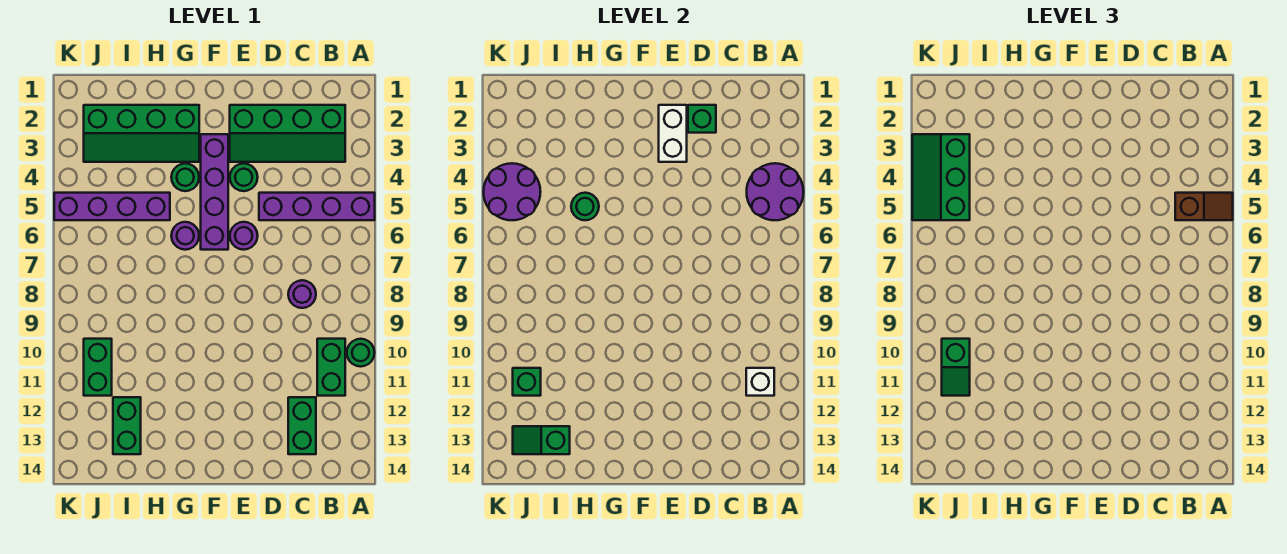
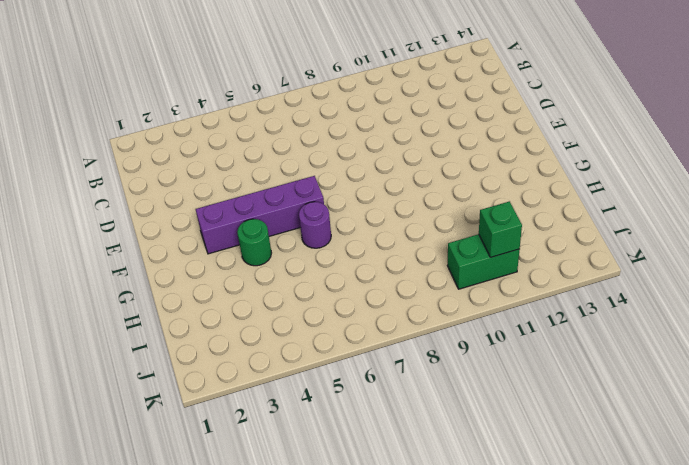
none -> purple brick A5:D5 level 1
none -> green round brick A10 level 1
none -> green slope B2:E3 level 1 top 2

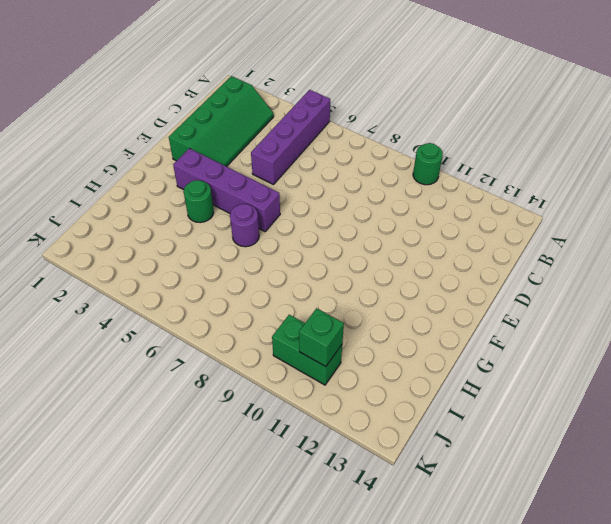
none -> green brick B10:B11 level 1
none -> purple round brick C8 level 1
none -> green brick C12:C13 level 1

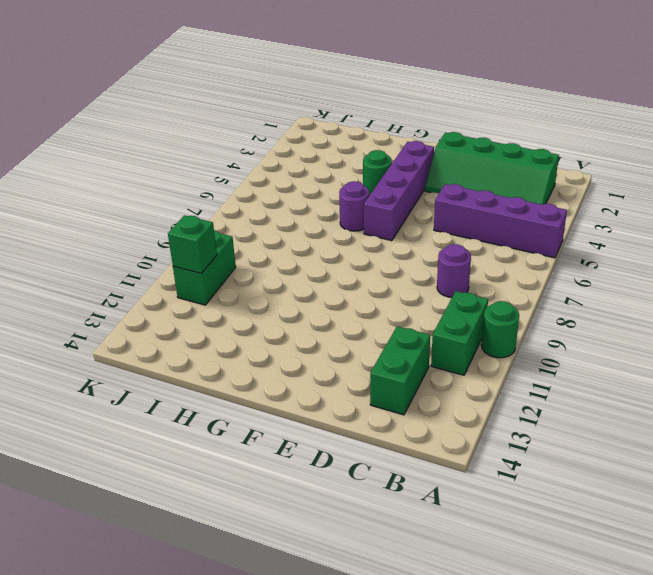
none -> green round brick E4 level 1
none -> purple round brick E6 level 1
none -> green slope G2:J3 level 1 top 2

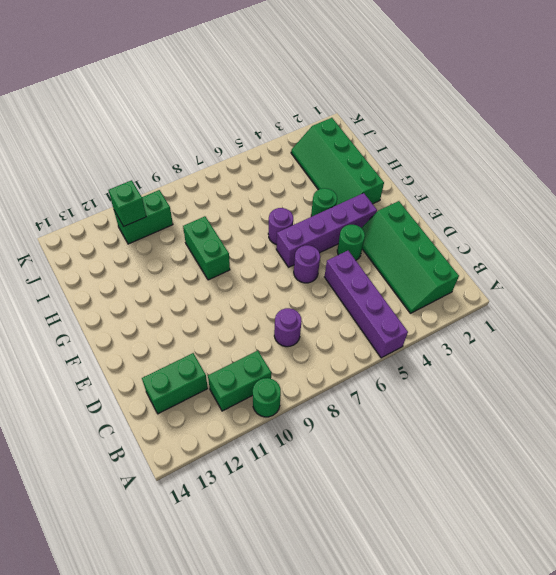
green brick G9:H9 level 1 -> green brick I12:I13 level 1
none -> purple brick H5:K5 level 1
none -> purple round brick A4:B5 level 2
none -> white brick B11 level 2

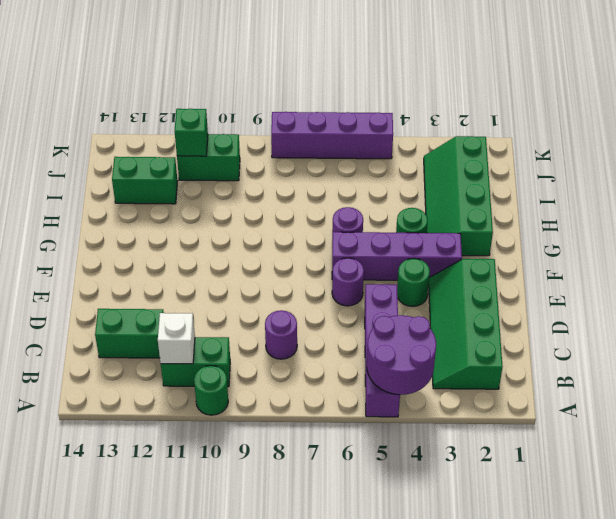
purple brick K5:K8 level 1 -> purple brick H5:K5 level 1
none -> green brick D2 level 2
none -> white brick E2:E3 level 2
none -> green round brick H5 level 2

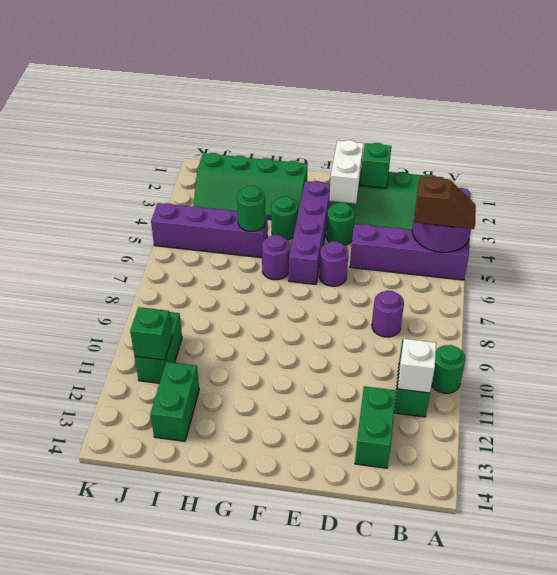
none -> green slope I13:J13 level 2 top I
none -> purple round brick J4:K5 level 2
none -> green slope J3:K5 level 3 top J

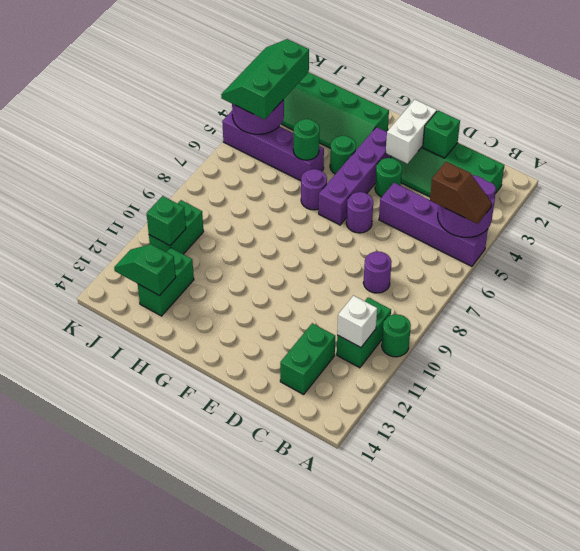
none -> green slope J10:J11 level 3 top 10

